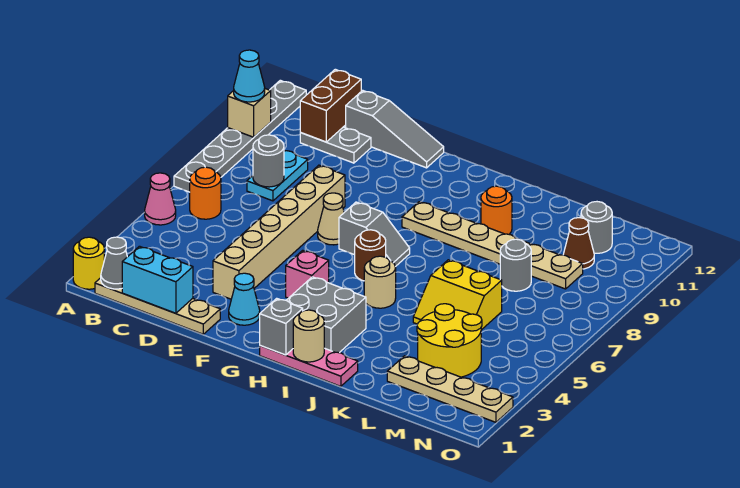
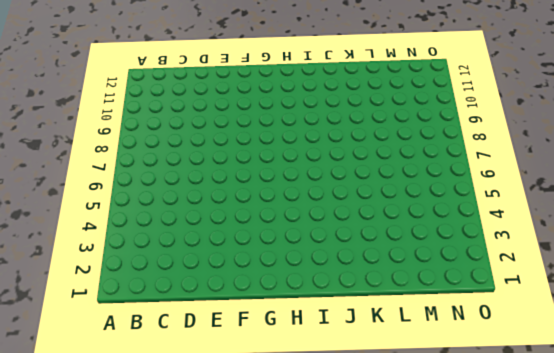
none -> yellow round brick A1 level 1
none -> pink cone A5 level 1
none -> grey plate A7:A12 level 1
none -> tan plate B1:E1 level 1

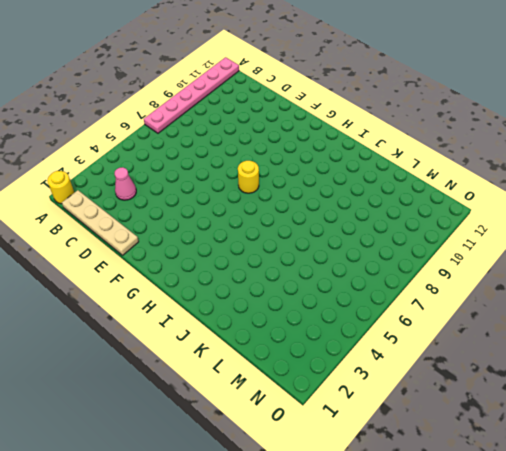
pink plate A7:A12 level 1 -> grey plate A7:A12 level 1
pink cone C3 level 1 -> pink cone A5 level 1
yellow round brick G7 level 1 -> grey slope G7:H7 level 1 top G
none -> orange round brick B6 level 1
none -> cyan plate C8:C9 level 1
none -> grey plate C11:D11 level 1
none -> grey slope D12:F12 level 1 top D

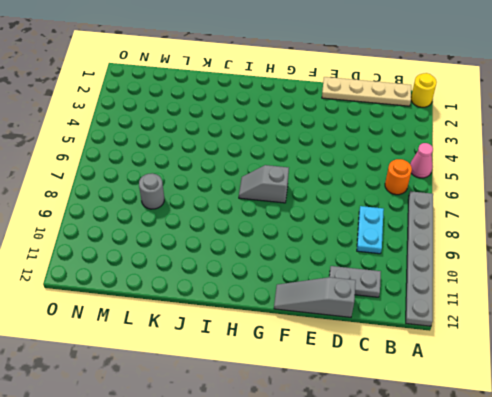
none -> tan brick E3:E8 level 1
none -> cyan cone F2 level 1
none -> tan cone F7 level 1
none -> pink brick G4 level 1

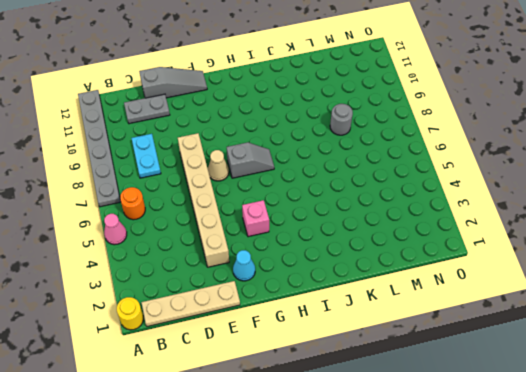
none -> pink plate H1:J1 level 1
none -> grey brick H2:I3 level 1
none -> brown round brick H6 level 1
none -> tan plate H9:M9 level 1

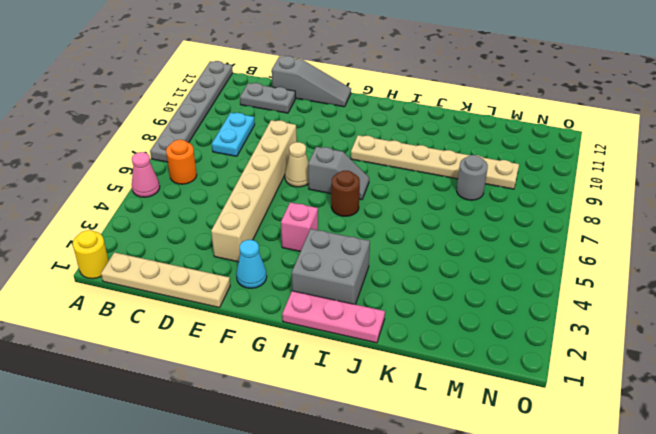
none -> tan round brick I5 level 1
none -> orange round brick J10 level 1
none -> yellow slope K5:L6 level 1 top 6
none -> tan plate L2:O2 level 1

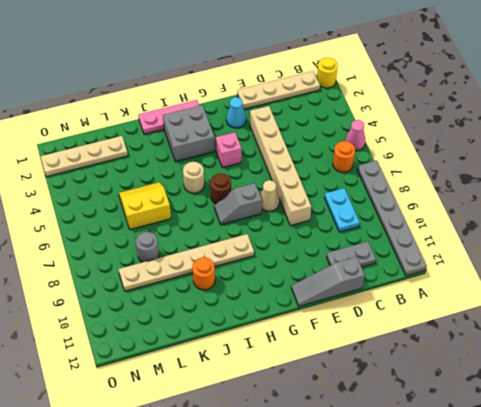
none -> yellow round brick L3:M4 level 1
none -> brown cone M10 level 1
none -> grey round brick M11 level 1
none -> tan brick A10 level 2

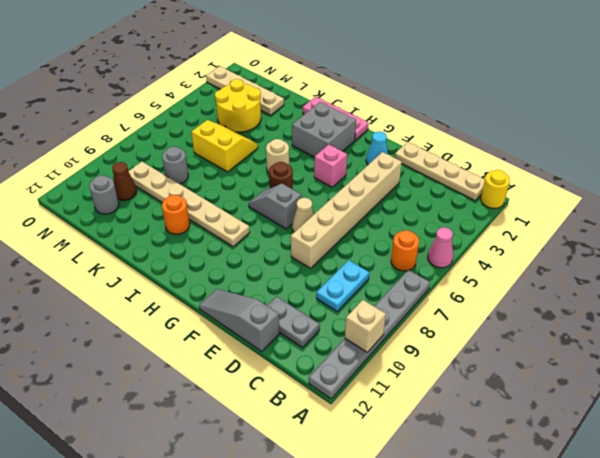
none -> grey cone B1 level 2
none -> cyan brick C1:D1 level 2
none -> grey round brick C8 level 2
none -> brown brick C11:C12 level 2

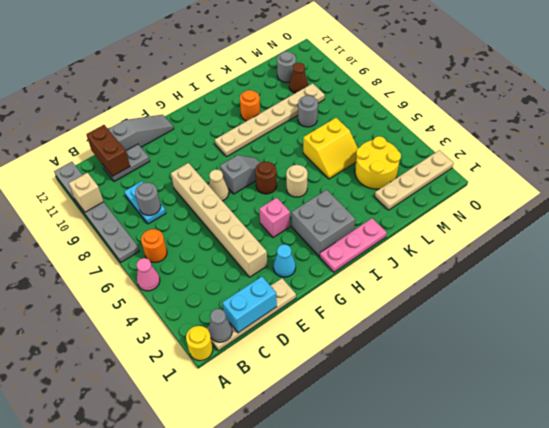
none -> grey brick H1 level 2
none -> tan round brick I1 level 2
none -> cyan cone A10 level 3

